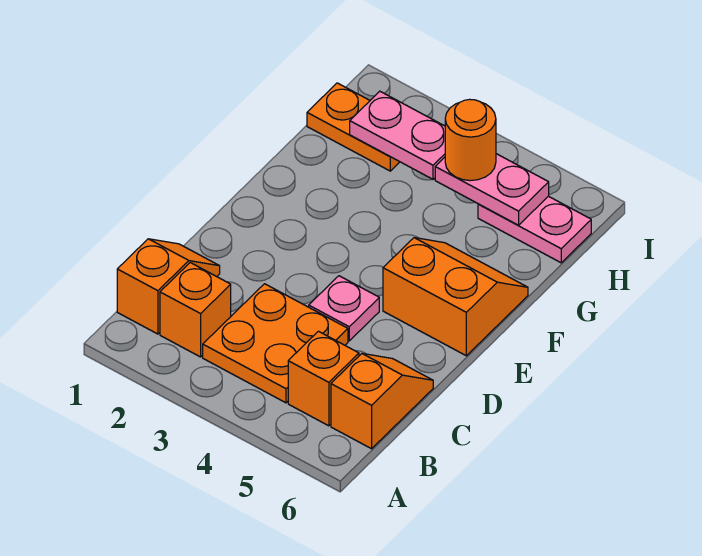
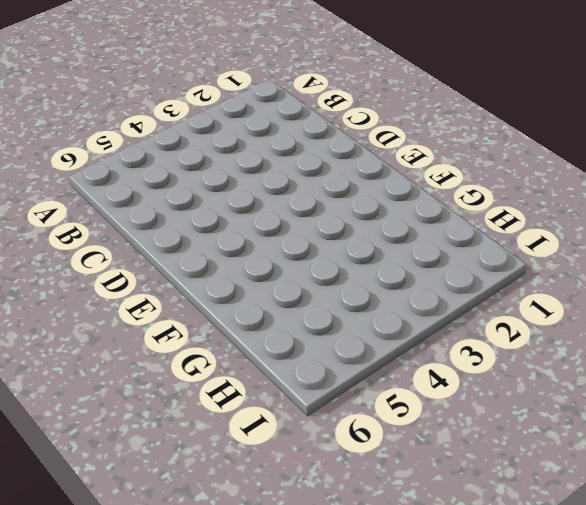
none -> orange slope B1:C1 level 1 top B
none -> orange brick B2 level 1
none -> orange plate B3:C4 level 1

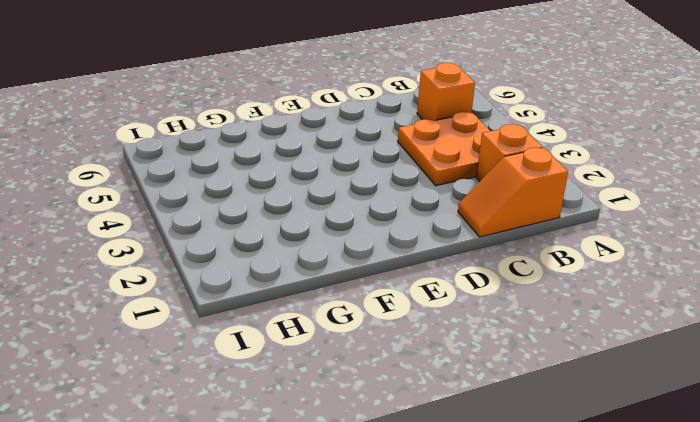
none -> orange slope B6:C6 level 1 top B
none -> pink plate D4 level 1
none -> orange slope E5:F6 level 1 top E

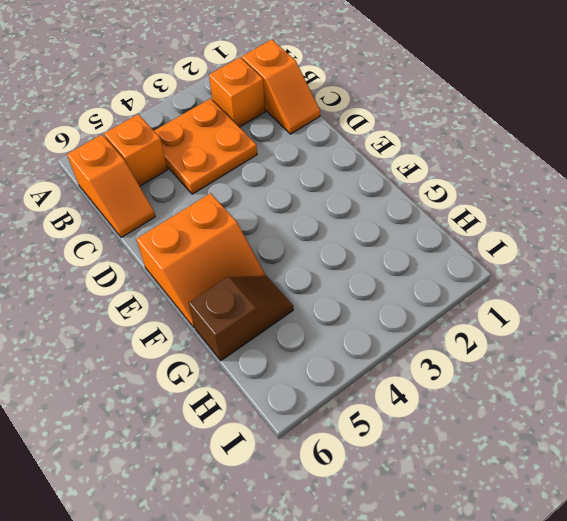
brown slope G5:G6 level 1 top 6 -> none
none -> pink plate D4 level 1
none -> orange plate H1:H2 level 1
none -> pink plate H5:H6 level 1

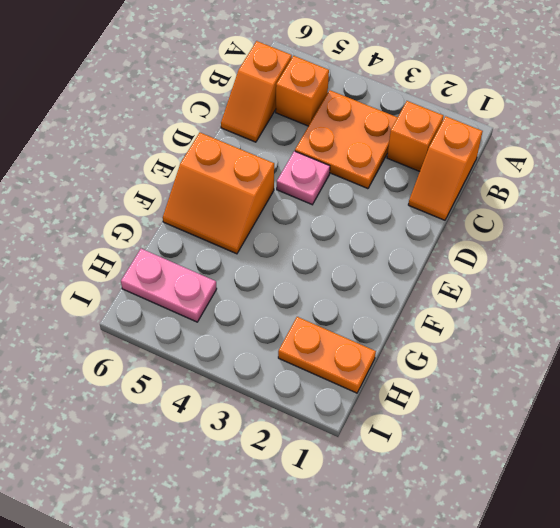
none -> pink plate H2:H3 level 2
none -> pink plate H4:H5 level 2
none -> orange round brick H4 level 3

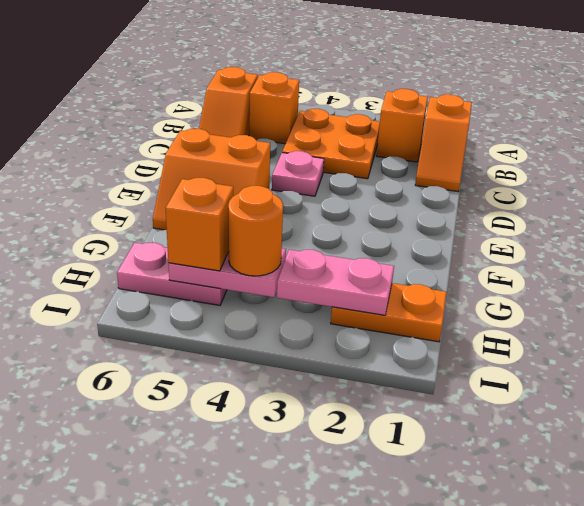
orange brick H5 level 3 -> none

